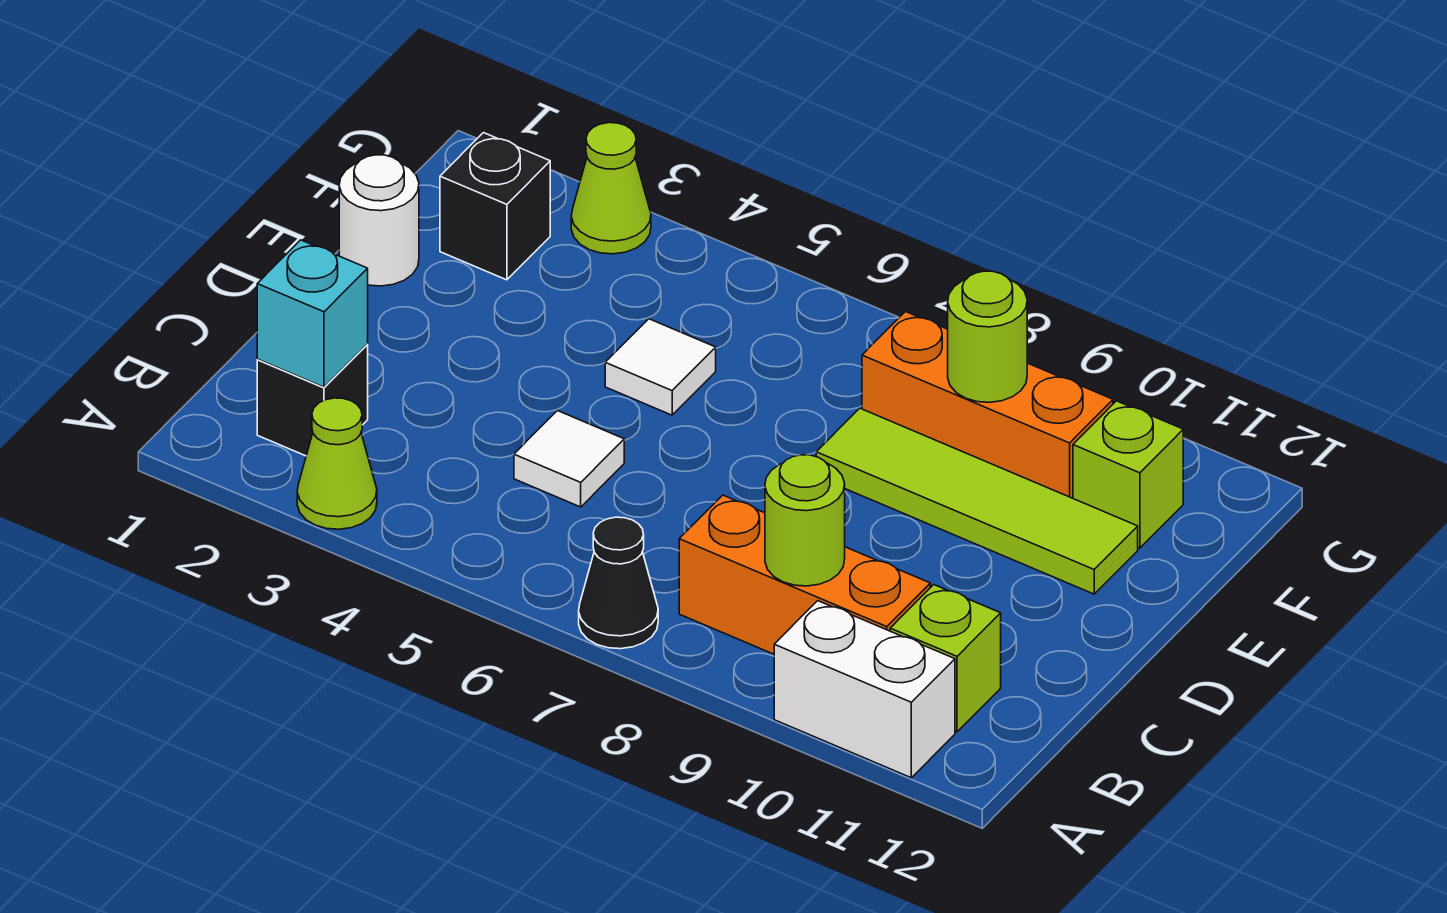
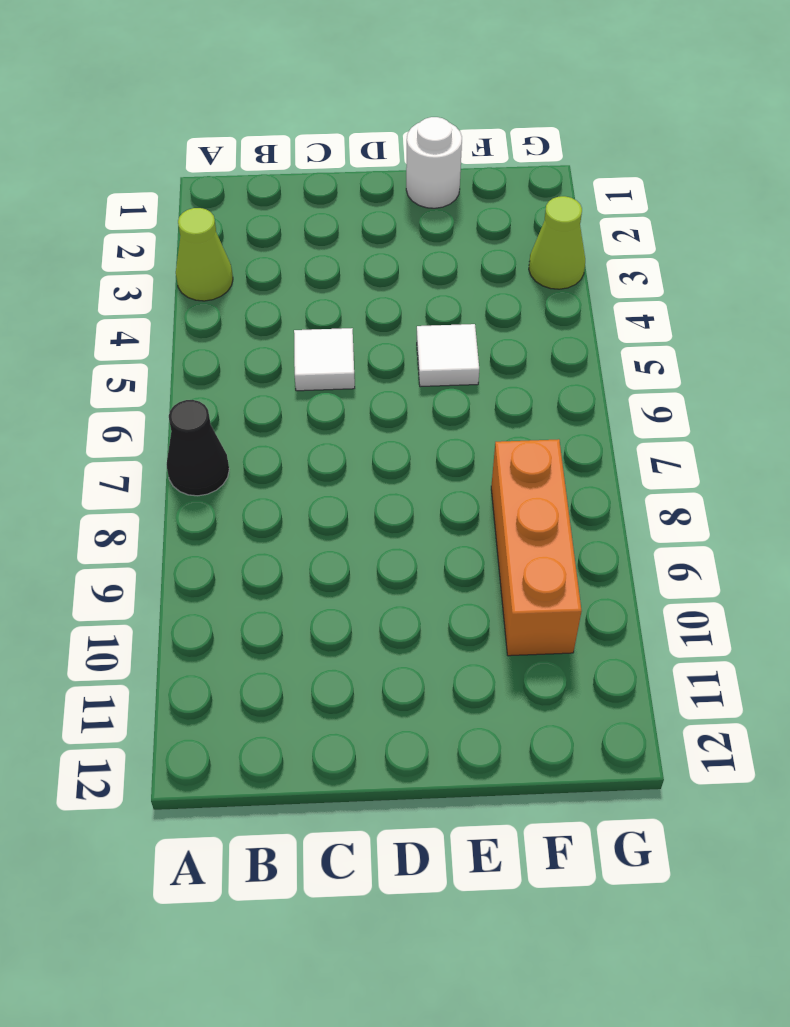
none -> white brick A10:A11 level 1
none -> black brick B2 level 1
none -> orange brick B8:B10 level 1

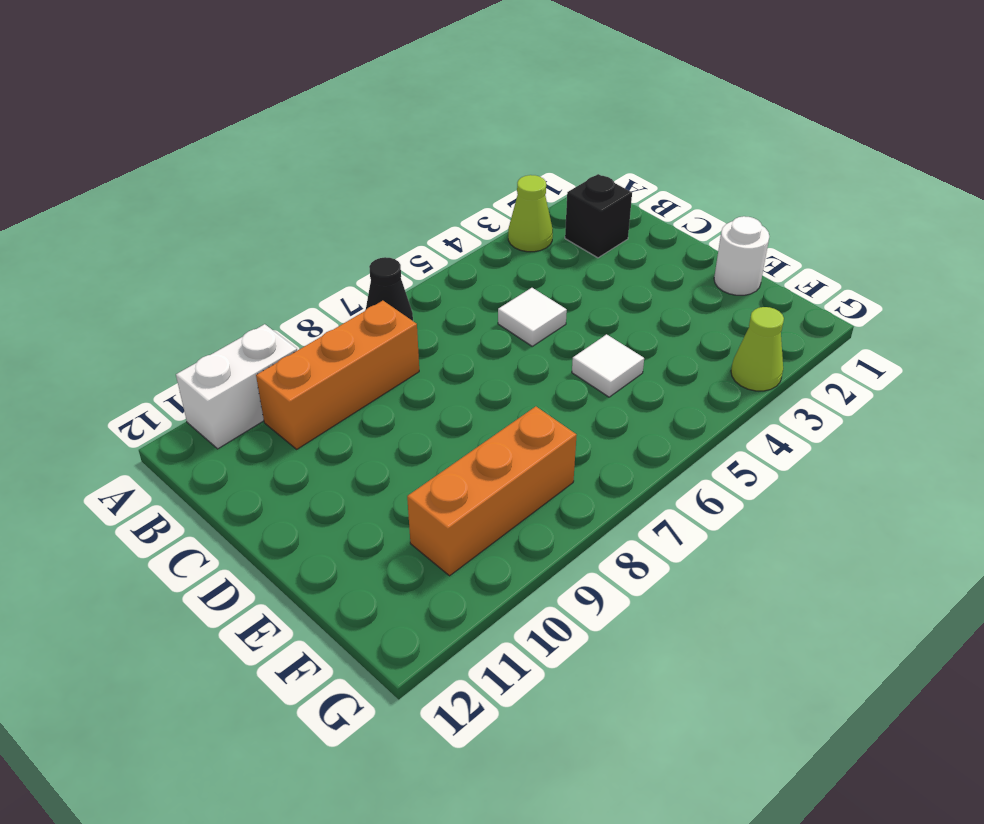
none -> lime brick B11 level 1
none -> lime tile E8:E11 level 1
none -> black brick F2 level 1

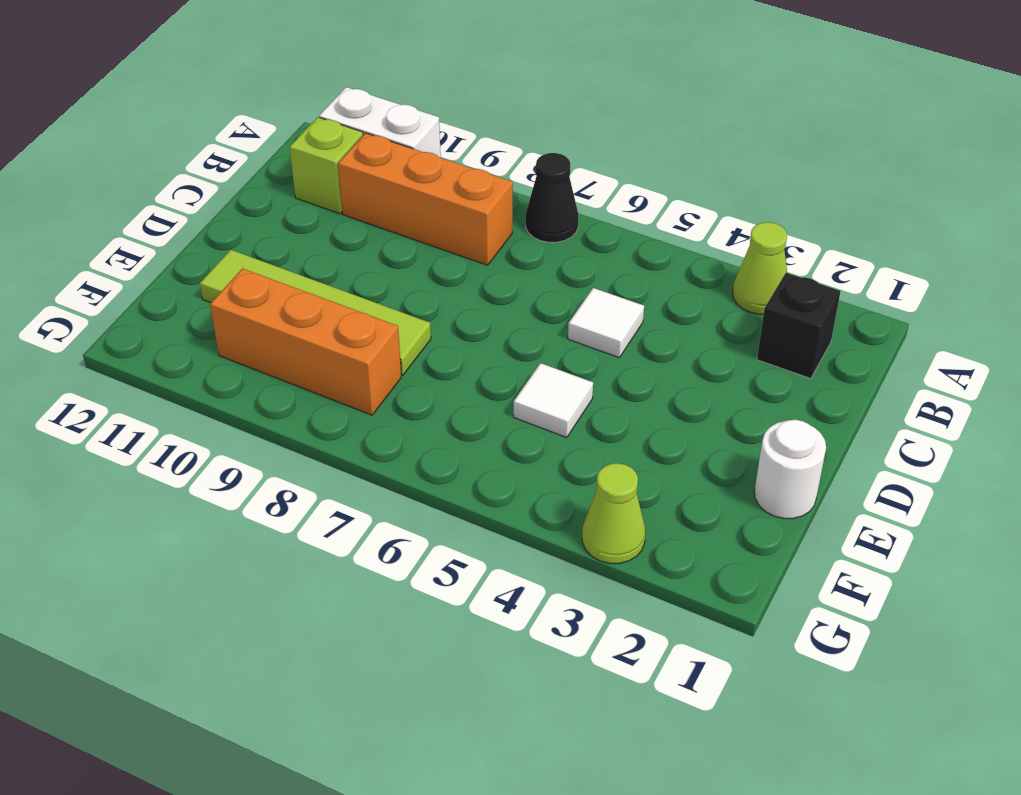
none -> black brick F2 level 1
none -> lime brick F11 level 1
none -> cyan brick B2 level 2

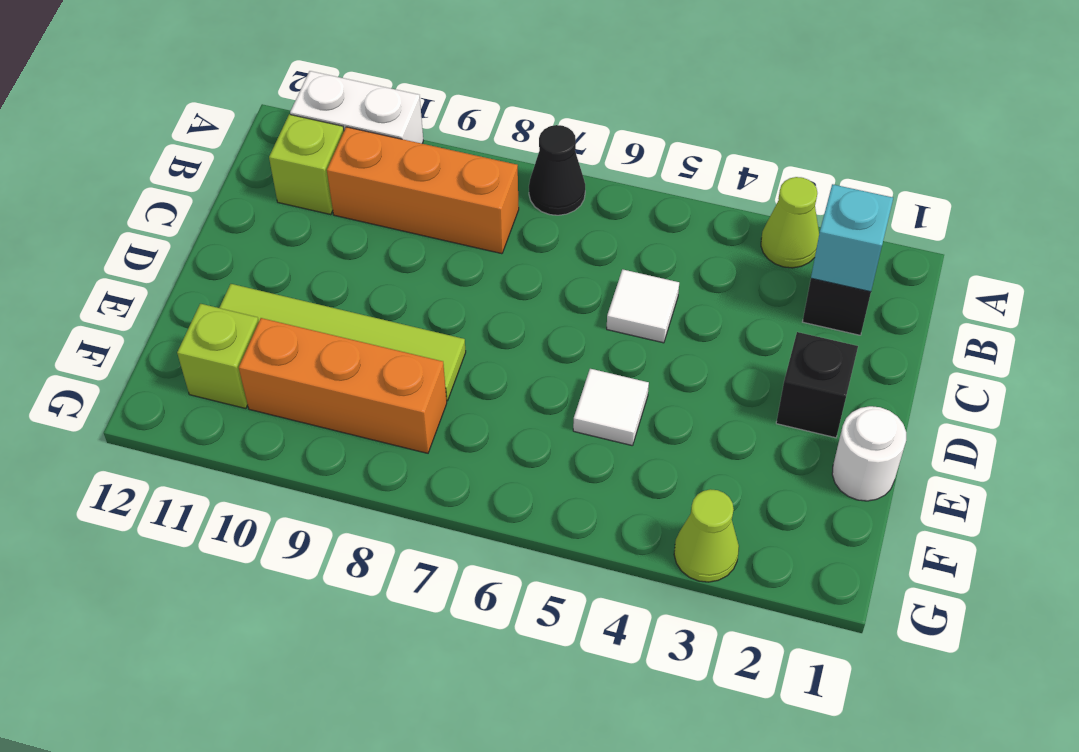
black brick D2 level 1 -> black brick F2 level 1
none -> lime round brick B9 level 2
none -> lime round brick F9 level 2

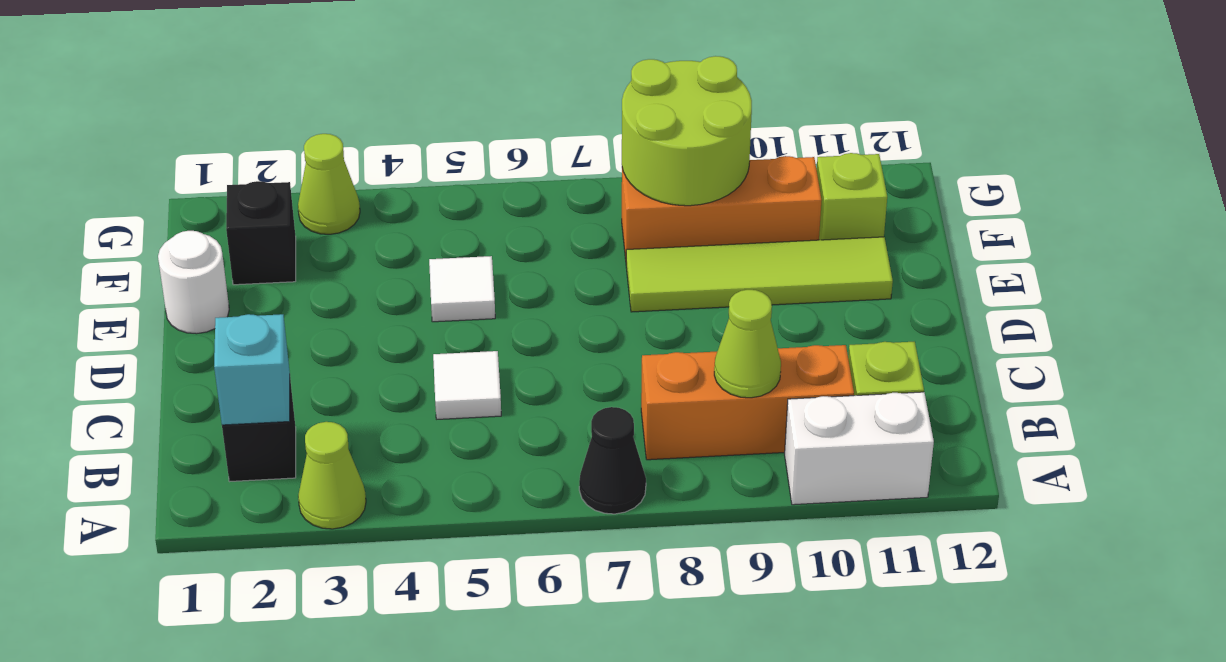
lime cone B9 level 2 -> lime round brick B9 level 2
lime round brick F8:G9 level 2 -> lime round brick F9 level 2

